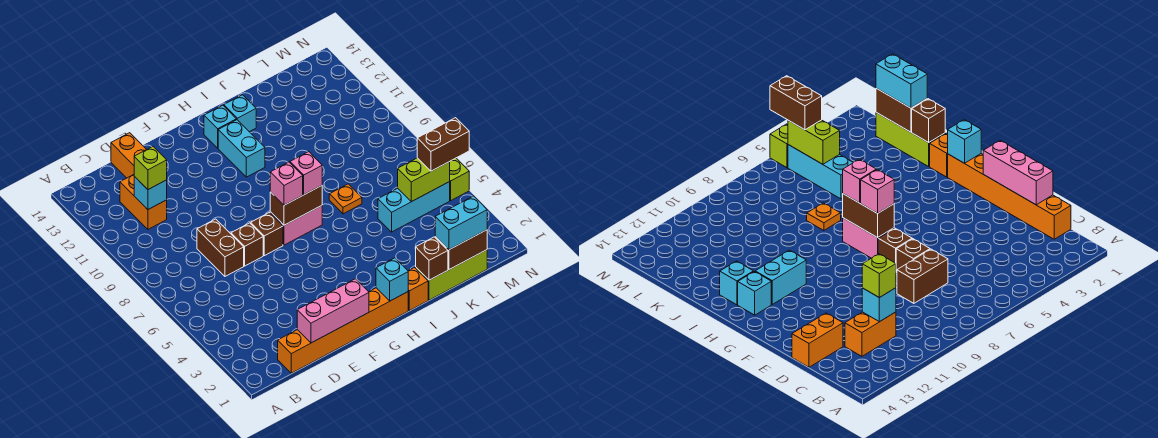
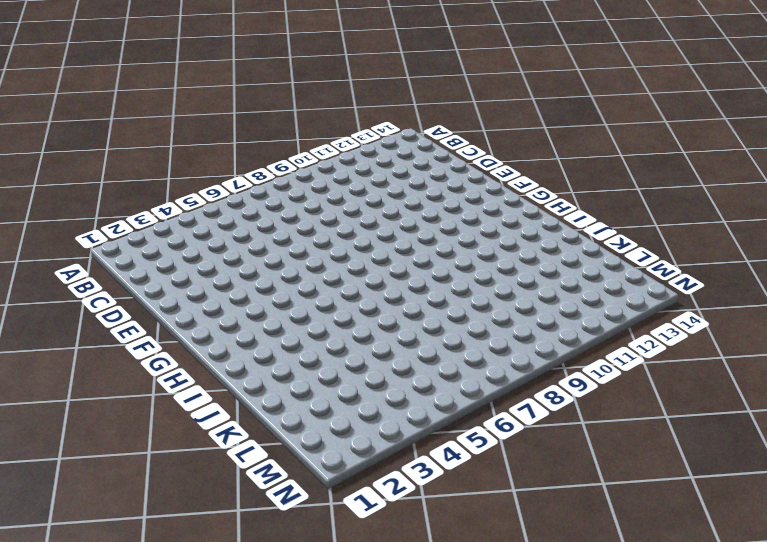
none -> orange brick C1:H1 level 1
none -> orange brick C11:C12 level 1
none -> brown brick D7:D8 level 1

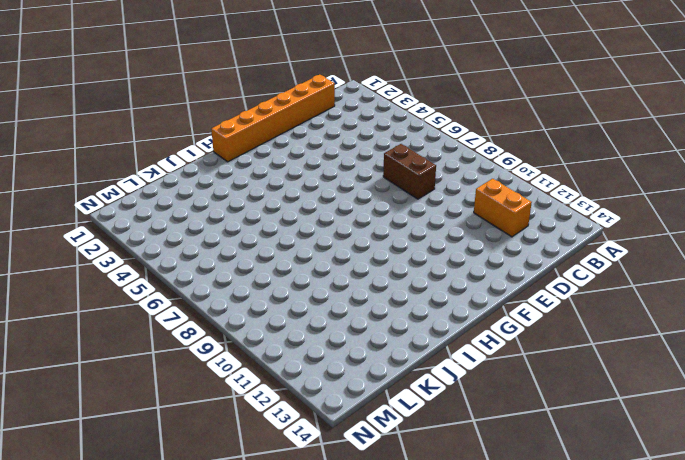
none -> orange brick D13:D14 level 1
none -> brown brick E7 level 1
none -> brown brick F7 level 1

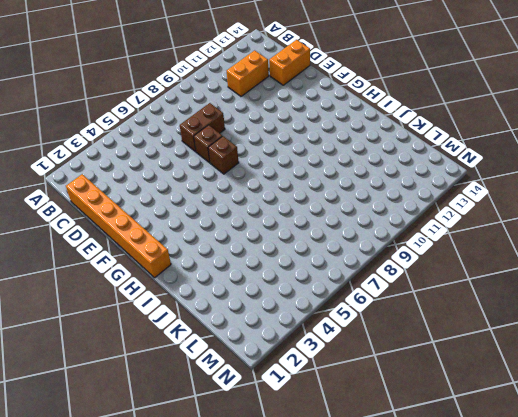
none -> pink brick G7:H7 level 1
none -> cyan brick H11:H12 level 1
none -> cyan brick H13 level 1

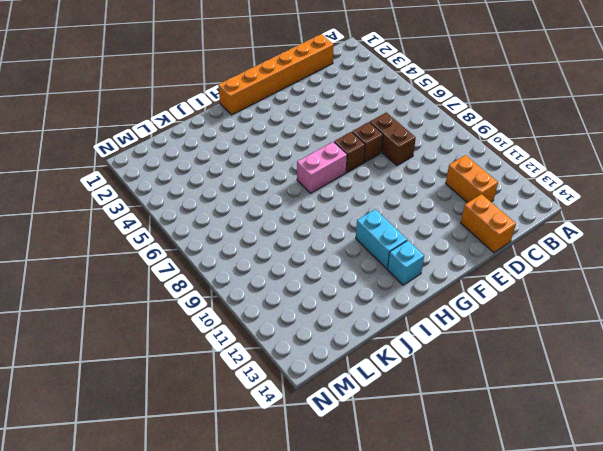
none -> orange brick I1 level 1
none -> cyan brick I13 level 1
none -> lime brick J1:L1 level 1

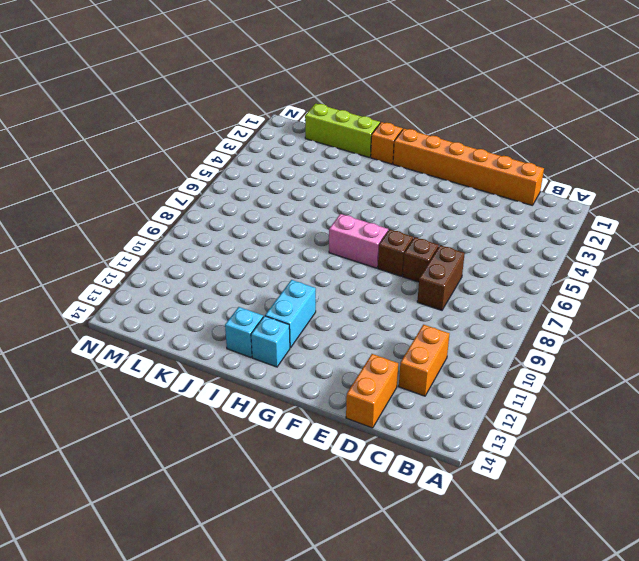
none -> orange plate J7 level 1
none -> cyan brick K5:M5 level 1
none -> lime brick N5 level 1

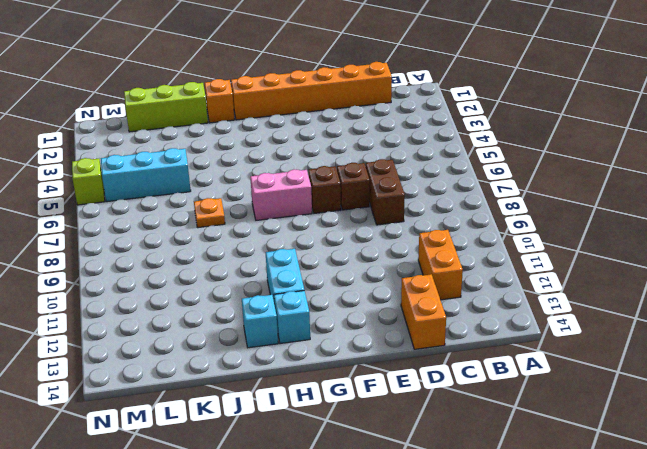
none -> cyan brick C11 level 2
none -> pink brick D1:F1 level 2
none -> brown brick G7:H7 level 2

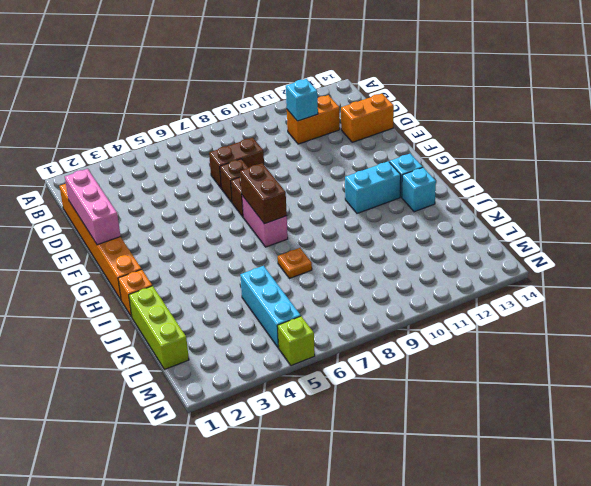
none -> cyan brick H1 level 2
none -> brown brick J1 level 2
none -> brown brick K1:L1 level 2

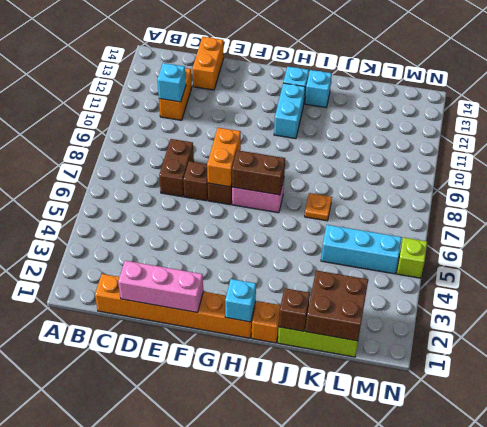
orange brick F7:F8 level 2 -> none
brown brick K1:L2 level 2 -> brown brick K1:L1 level 2
none -> lime brick L5:M5 level 2
none -> lime brick C11 level 3
none -> pink brick G7 level 3

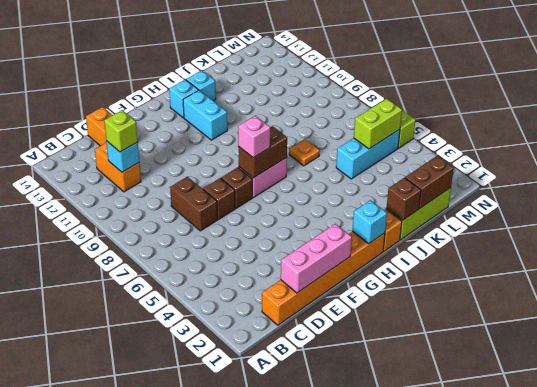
none -> pink brick H7 level 3
none -> cyan brick K1:L1 level 3
none -> brown brick M5:N5 level 3

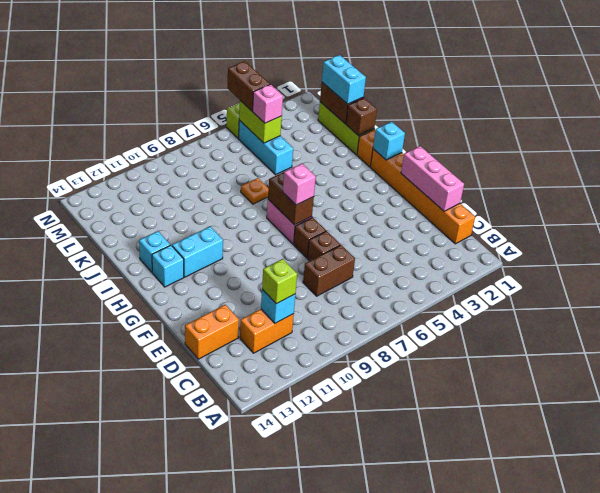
pink brick L5 level 3 -> pink brick H7 level 3

